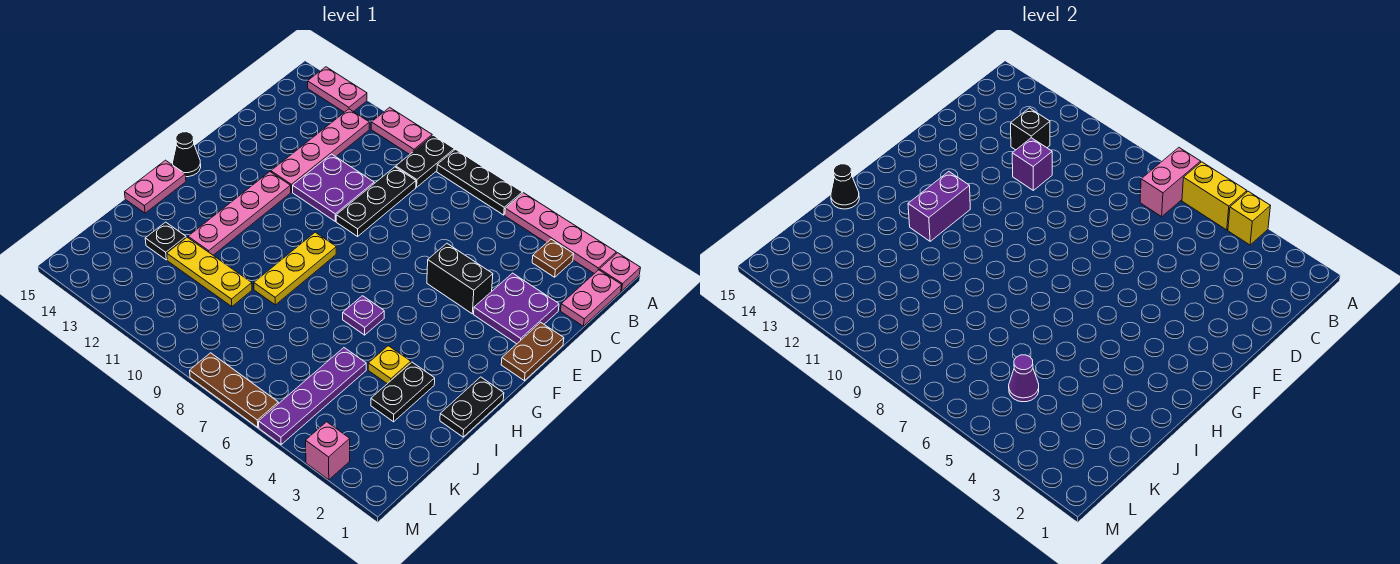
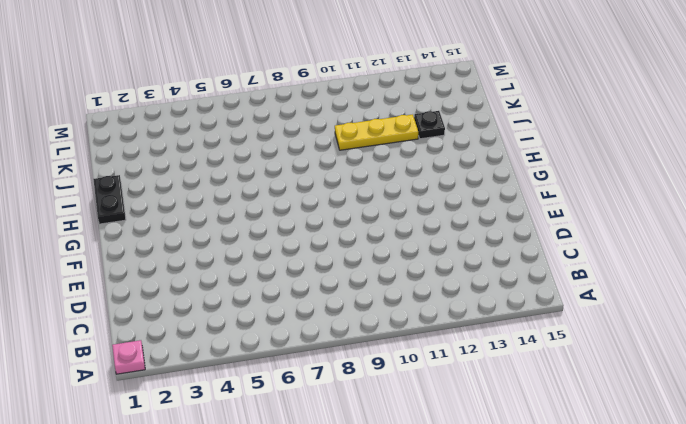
none -> pink plate A2:A5 level 1
none -> black plate A6:A8 level 1
none -> black plate A9:B9 level 1
none -> pink plate A10:A11 level 1

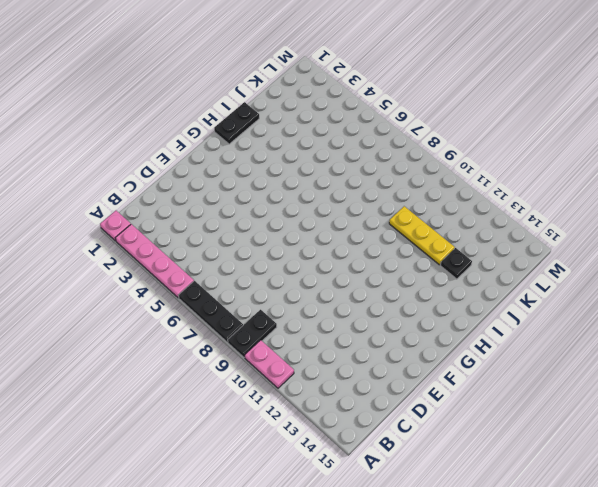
none -> pink plate A13:A14 level 1
none -> pink plate B1:C1 level 1
none -> brown plate B3 level 1
none -> pink plate B12:E12 level 1

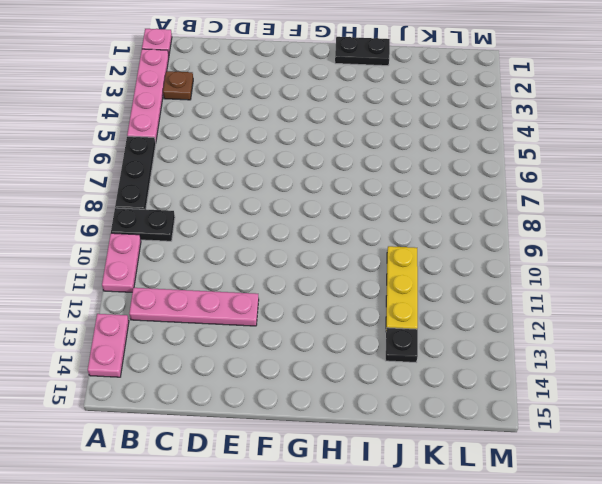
none -> pink plate B1:C1 level 1
none -> black plate C9:E9 level 1
none -> purple plate D2:E3 level 1
none -> purple plate D10:E11 level 1

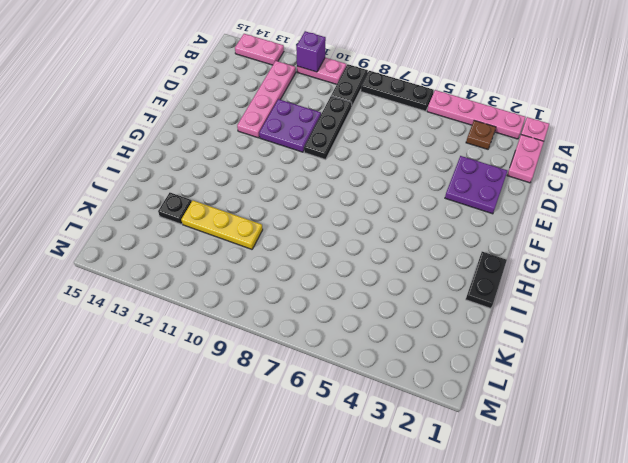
purple brick A11 level 2 -> purple brick D11 level 2
none -> brown plate E1:F1 level 1
none -> black brick E4:E5 level 1
none -> pink plate F12:I12 level 1
none -> yellow plate G9:I9 level 1

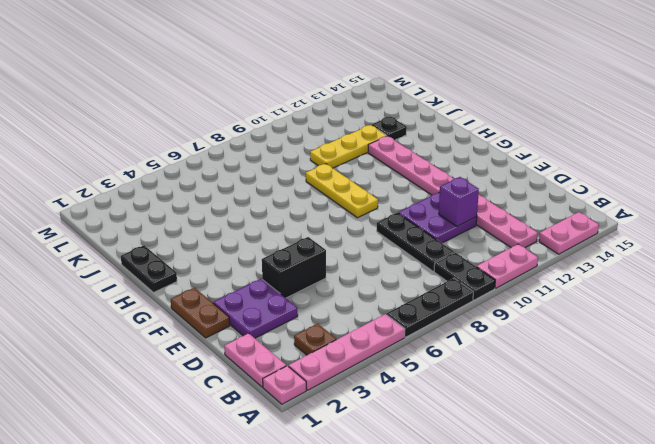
none -> black cone G15 level 1
none -> purple plate H6 level 1
none -> pink plate H15:I15 level 1
none -> black plate I3:J3 level 1

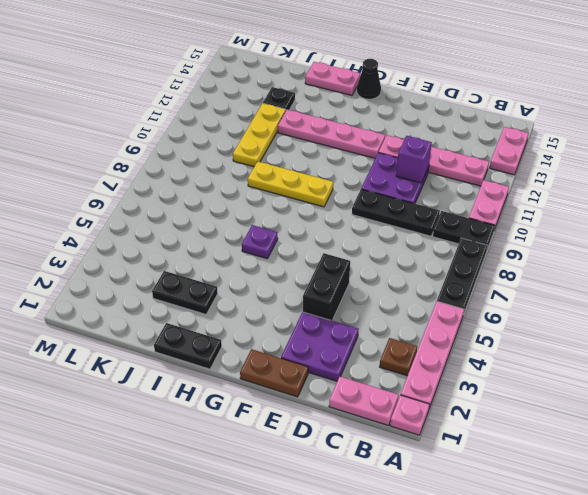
none -> yellow plate I4 level 1
none -> purple plate J5:M5 level 1
none -> pink brick M3 level 1
none -> brown plate M6:M8 level 1

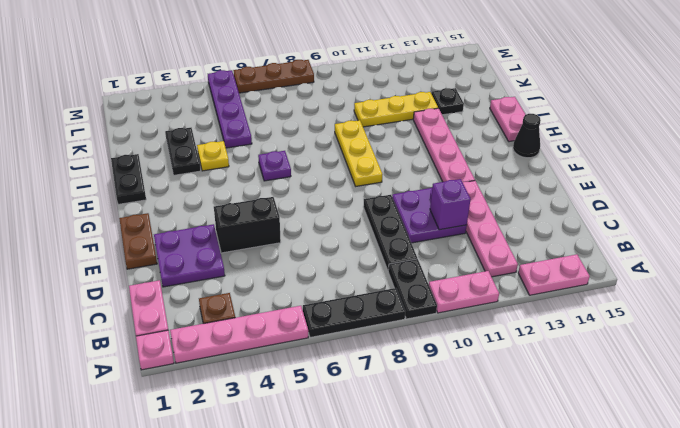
none -> pink brick M3 level 1
none -> yellow brick A4 level 2
none -> yellow brick A5:A6 level 2
none -> pink brick A7:B7 level 2

